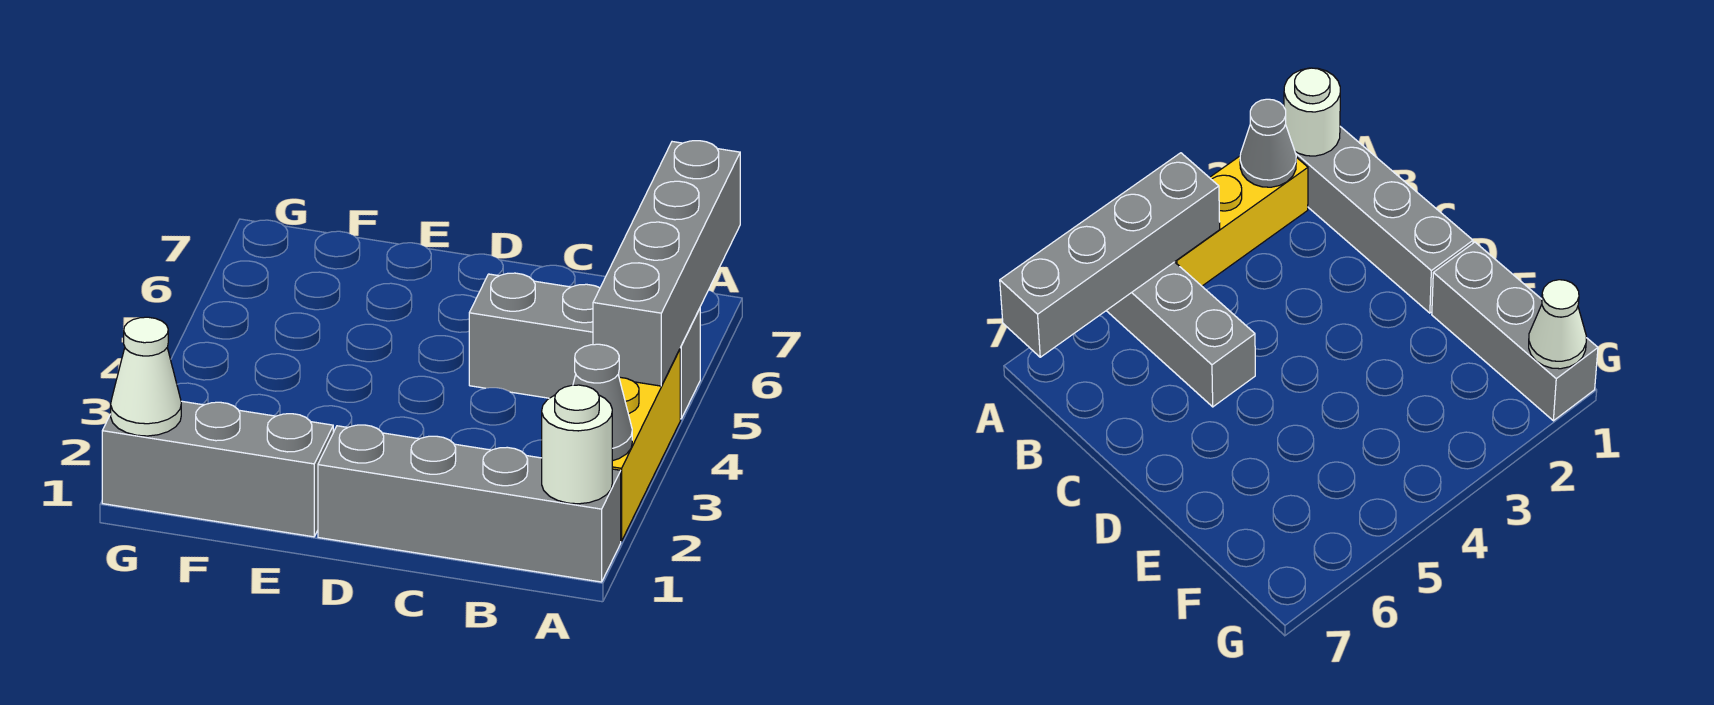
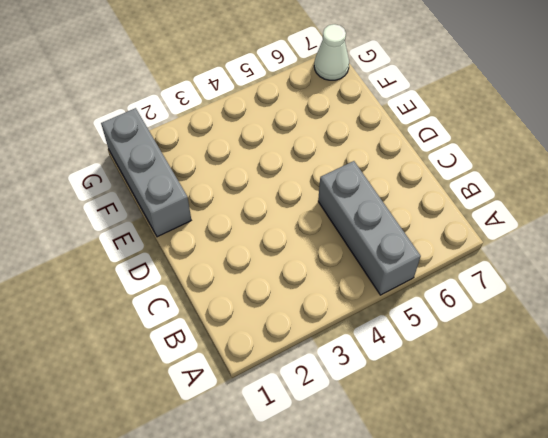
white cone G7 level 1 -> white cone G1 level 2
none -> grey brick A1:D1 level 1
none -> yellow brick A2:A4 level 1

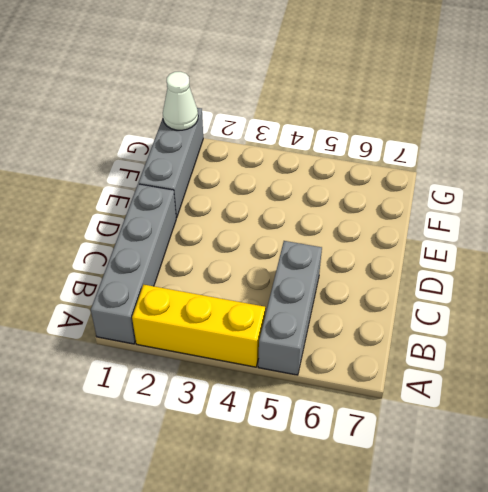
none -> white round brick A1 level 2
none -> grey cone A2 level 2

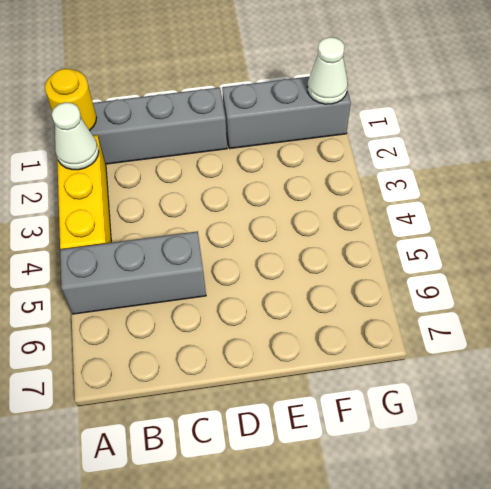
yellow round brick A1 level 2 -> white round brick A1 level 2
white cone A2 level 2 -> grey cone A2 level 2
none -> grey brick A4:A7 level 2

